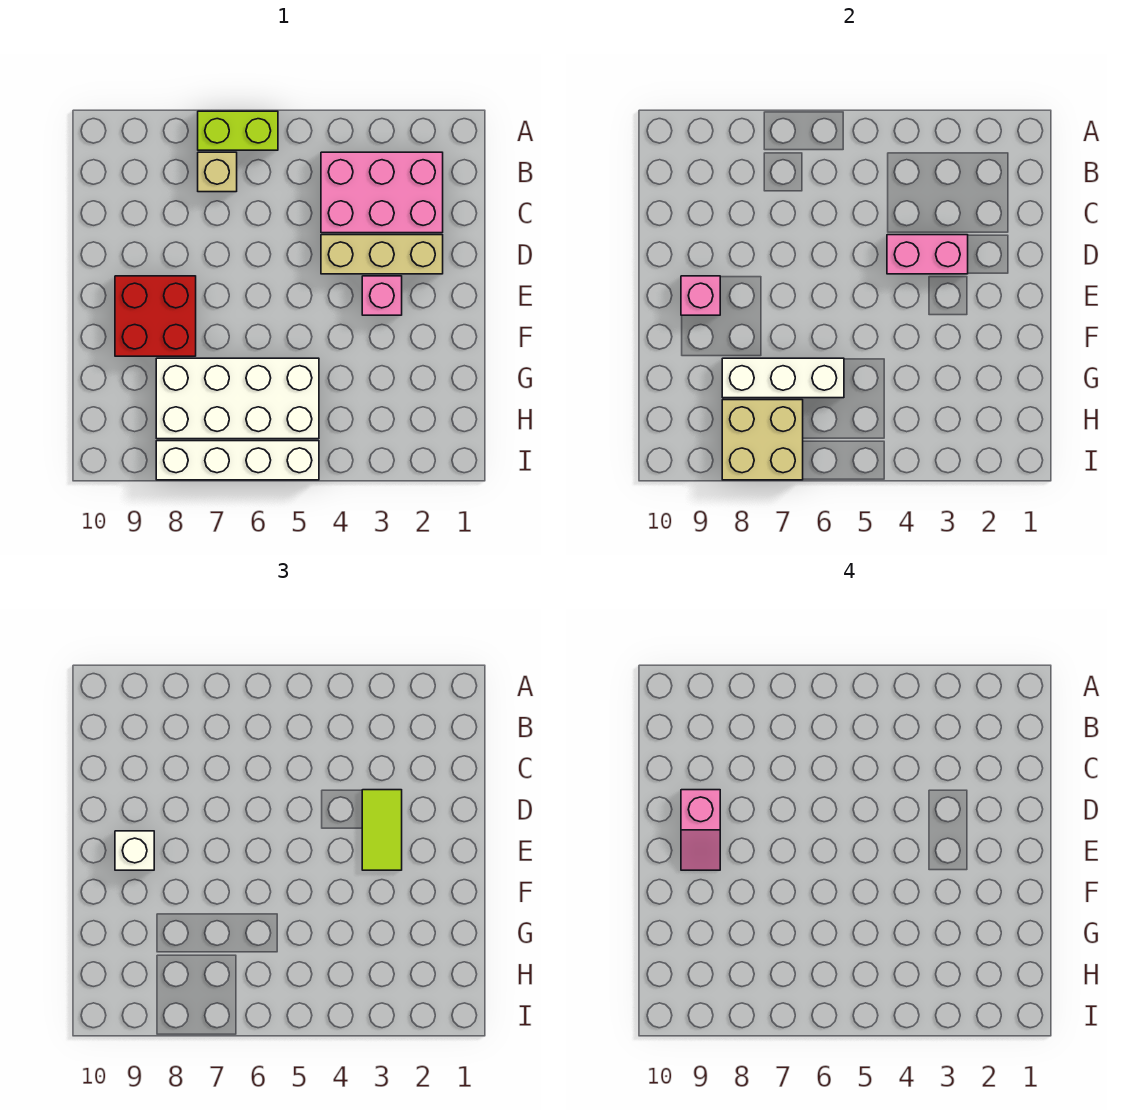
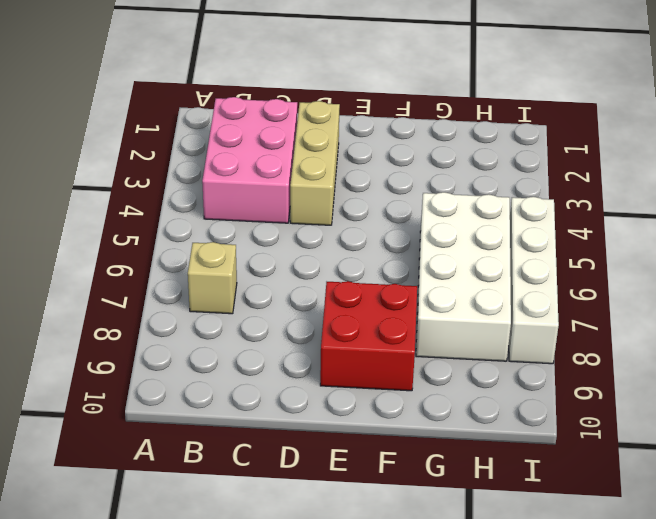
none -> lime brick A6:A7 level 1
none -> pink brick E3 level 1
none -> pink brick D3:D4 level 2

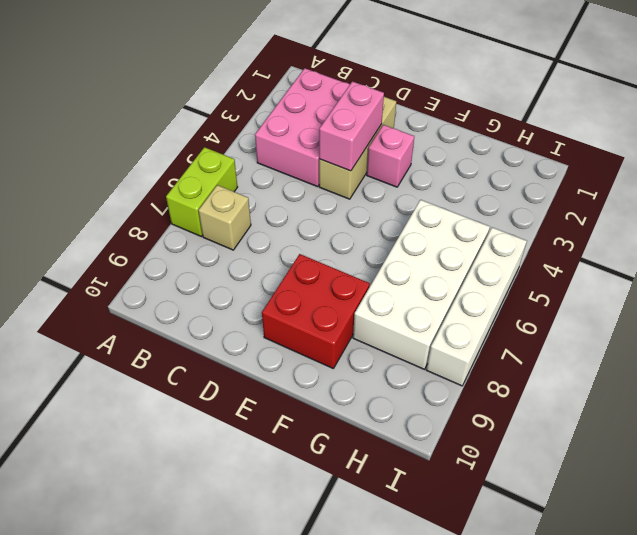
none -> pink brick E9 level 2
none -> white brick G6:G8 level 2
none -> tan brick H7:I8 level 2

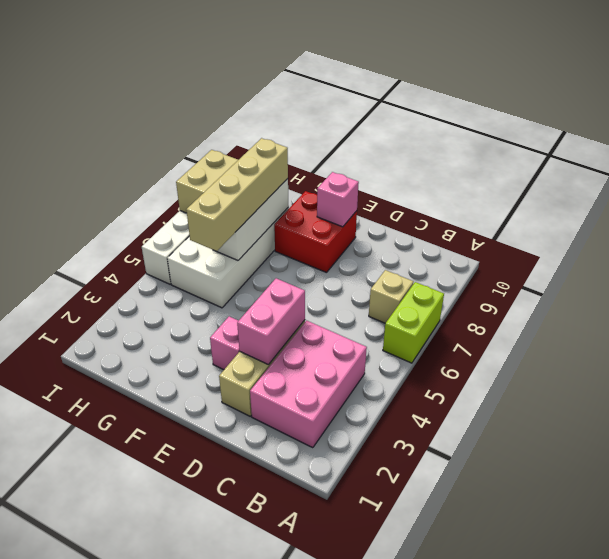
tan brick G5:G8 level 3 -> none
none -> lime tile D3:E3 level 3
none -> white brick E9 level 3
none -> pink slope D9:E9 level 4 top D

